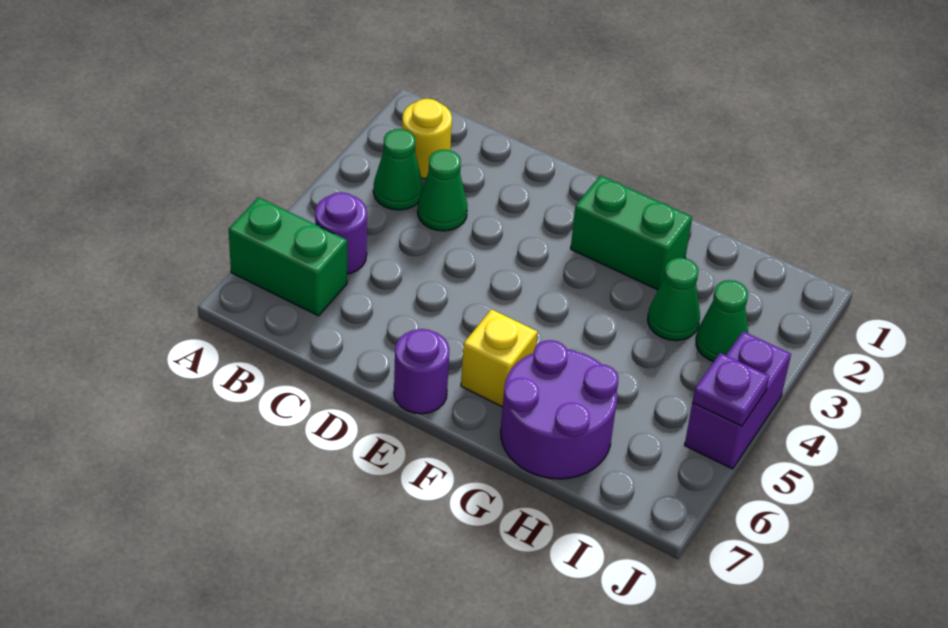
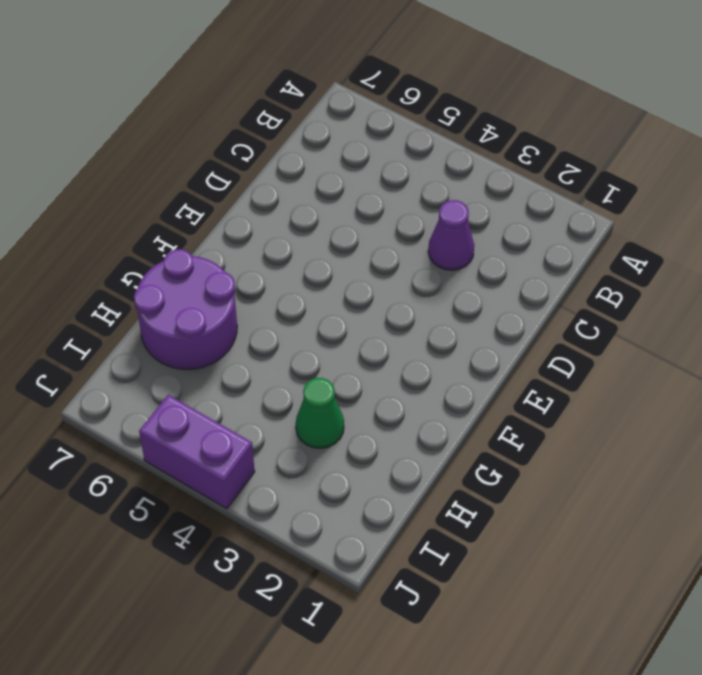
purple cone C3 level 1 -> green cone C3 level 1
none -> green brick A6:B6 level 1
none -> yellow round brick B2 level 1
none -> green cone B3 level 1

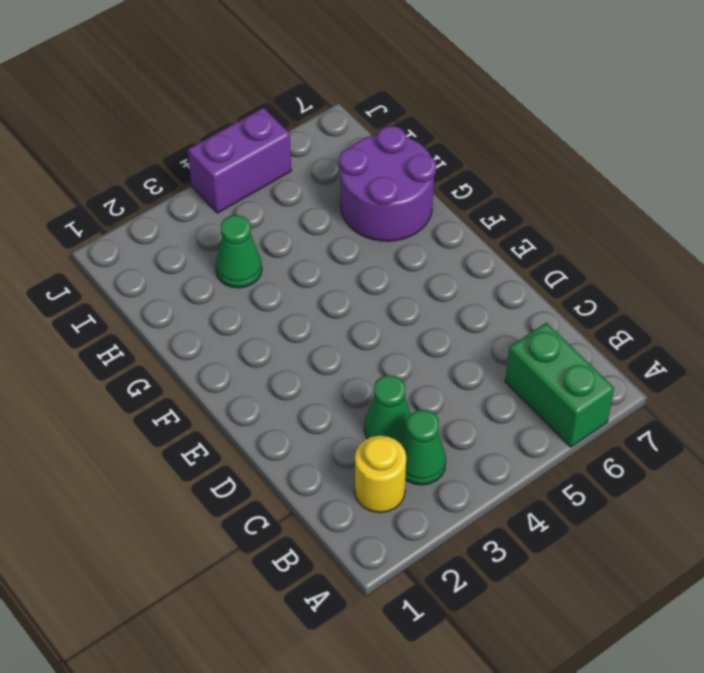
none -> purple round brick B5 level 1
none -> purple round brick E7 level 1
none -> green brick F2:G2 level 1

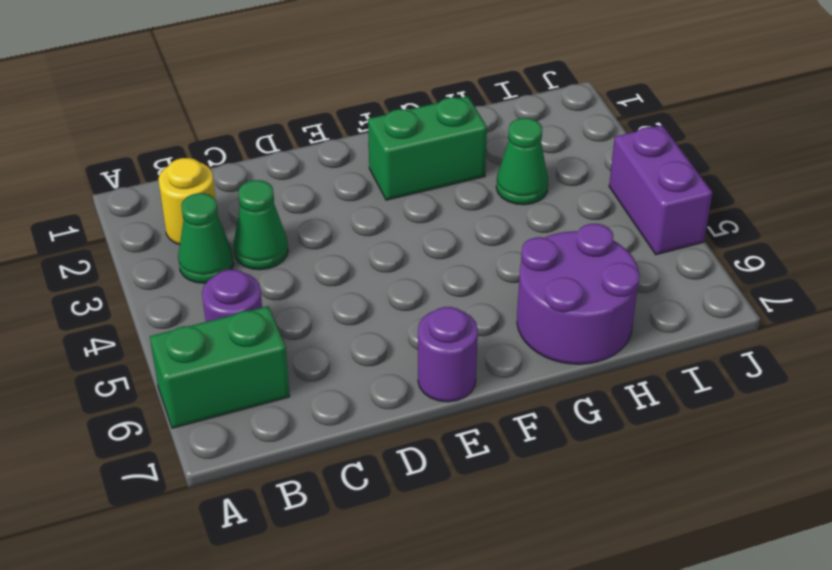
none -> yellow brick F6 level 1
none -> green cone I3 level 1
none -> purple plate J5 level 2

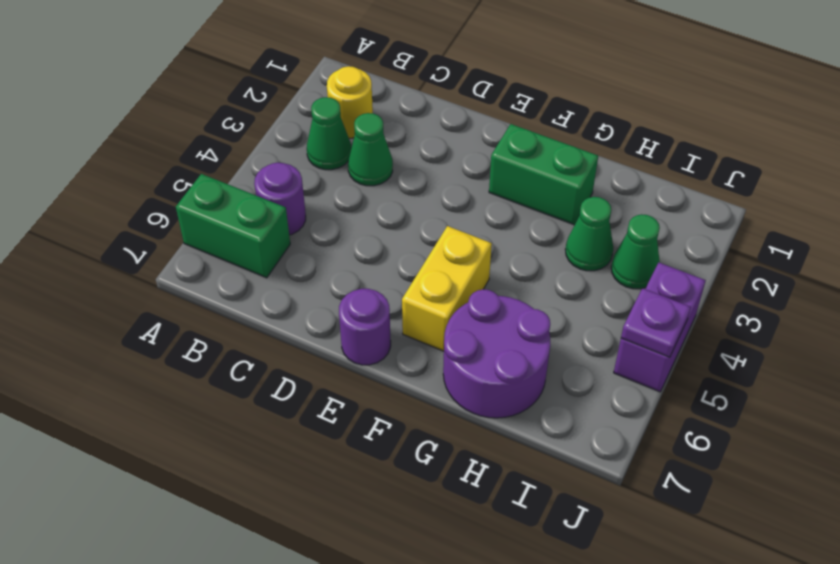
yellow brick F5:F6 level 1 -> yellow brick F6 level 1

